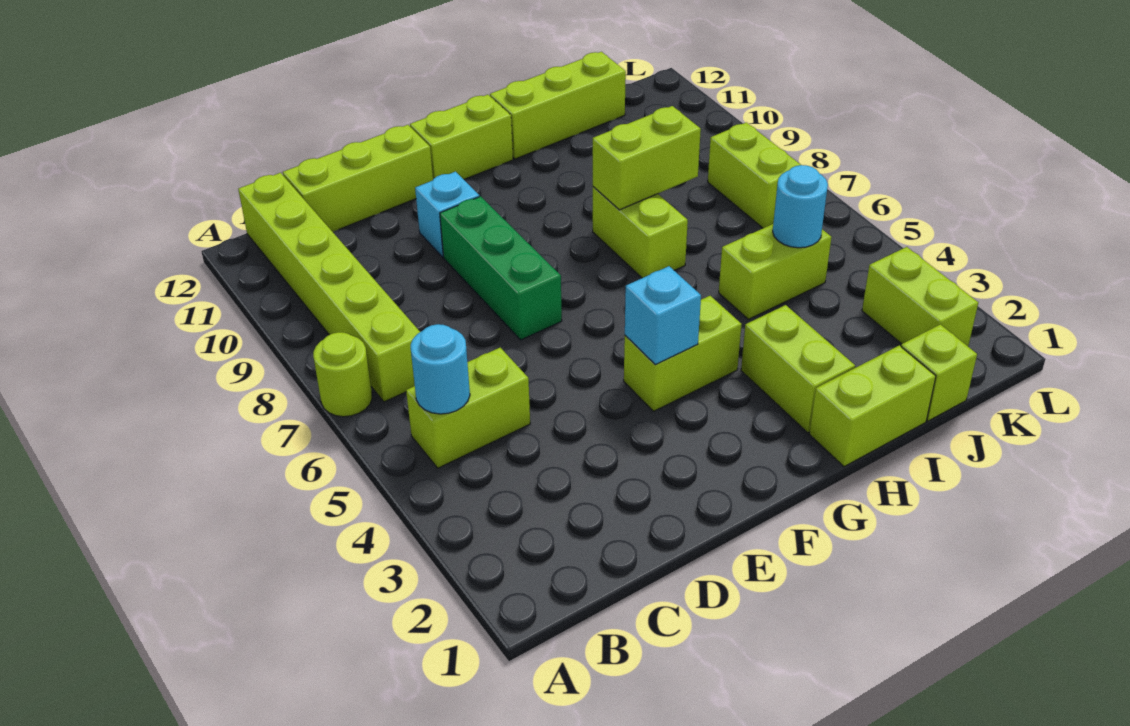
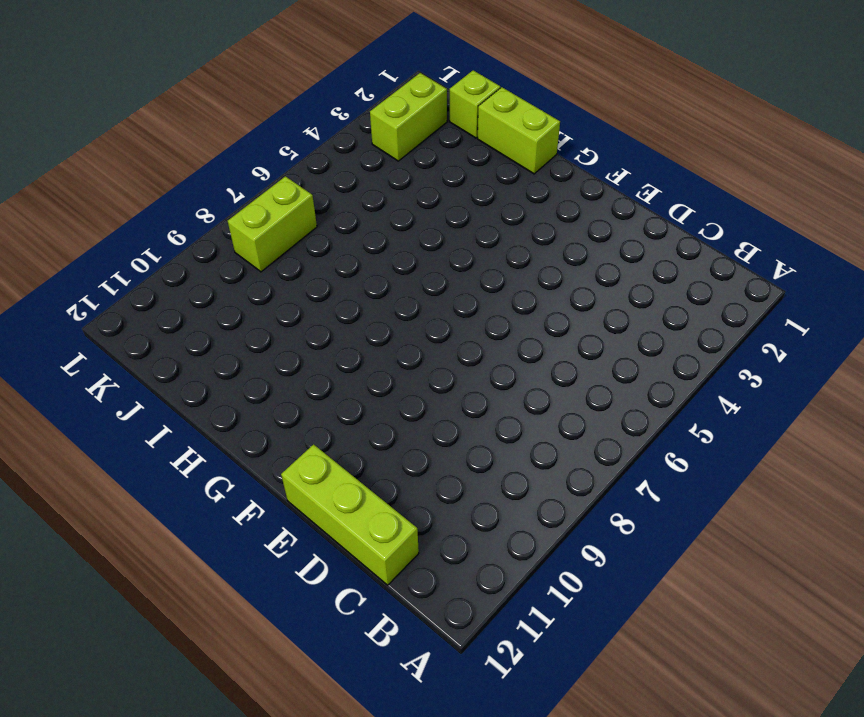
none -> lime round brick A7 level 1
none -> lime brick B5:C5 level 1
none -> lime brick B7:B12 level 1

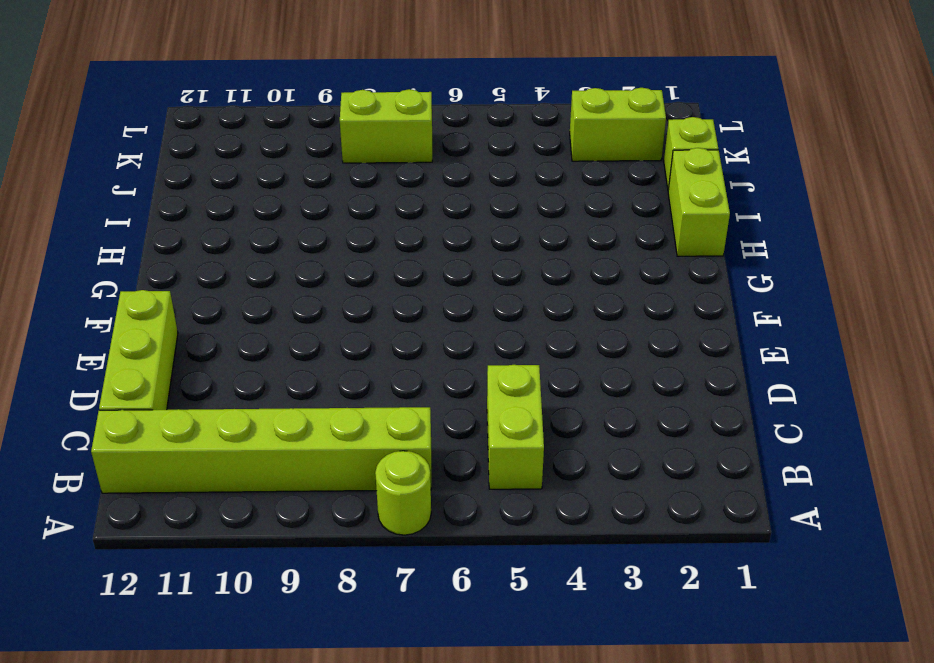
none -> green brick E7:E9 level 1
none -> cyan brick E10 level 1
none -> lime brick F4:G4 level 1

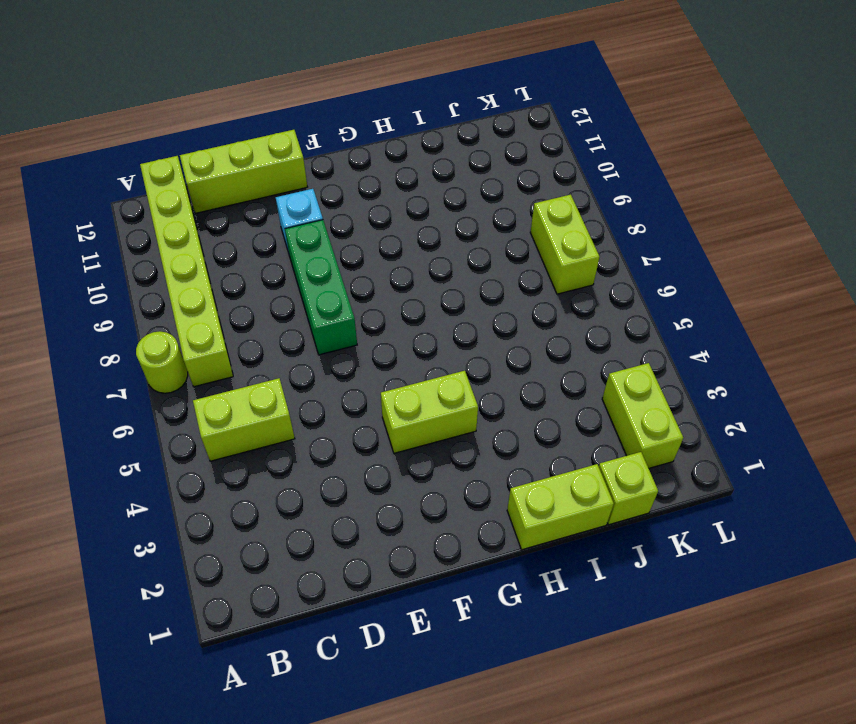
none -> lime brick F12:G12 level 1
none -> lime brick H2:H3 level 1
none -> lime brick H7:H8 level 1

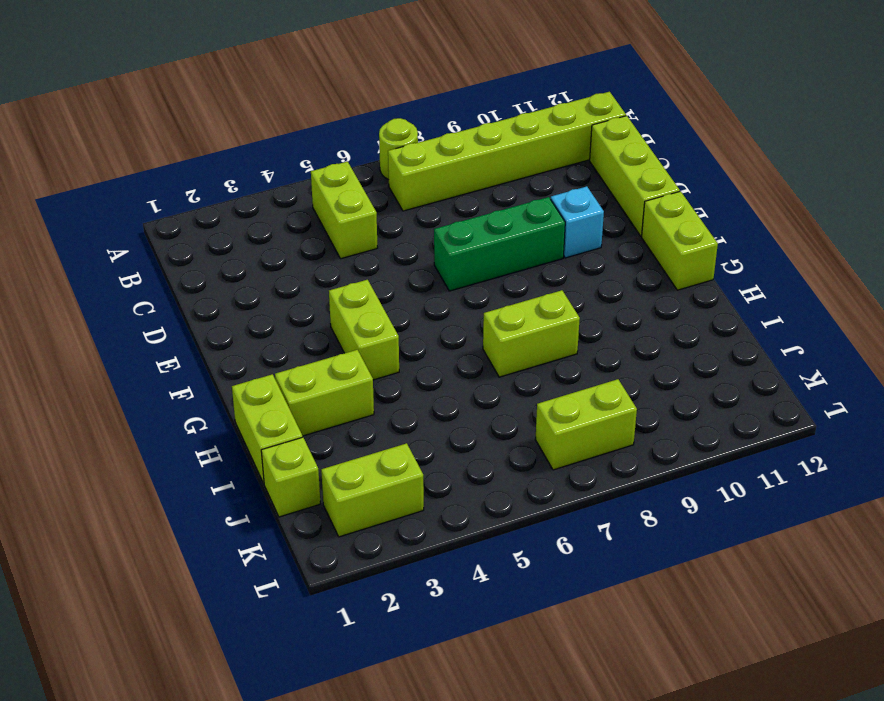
none -> lime brick H12:J12 level 1
none -> lime brick I5:J5 level 1
none -> cyan round brick B5 level 2

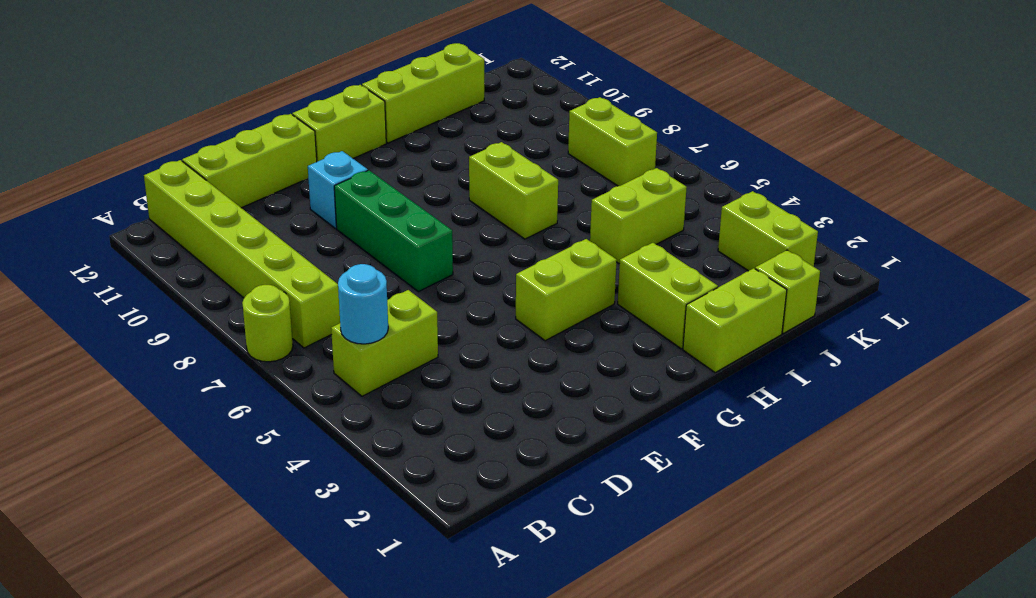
none -> cyan brick F4 level 2
none -> lime brick H8:I8 level 2
none -> cyan round brick J5 level 2

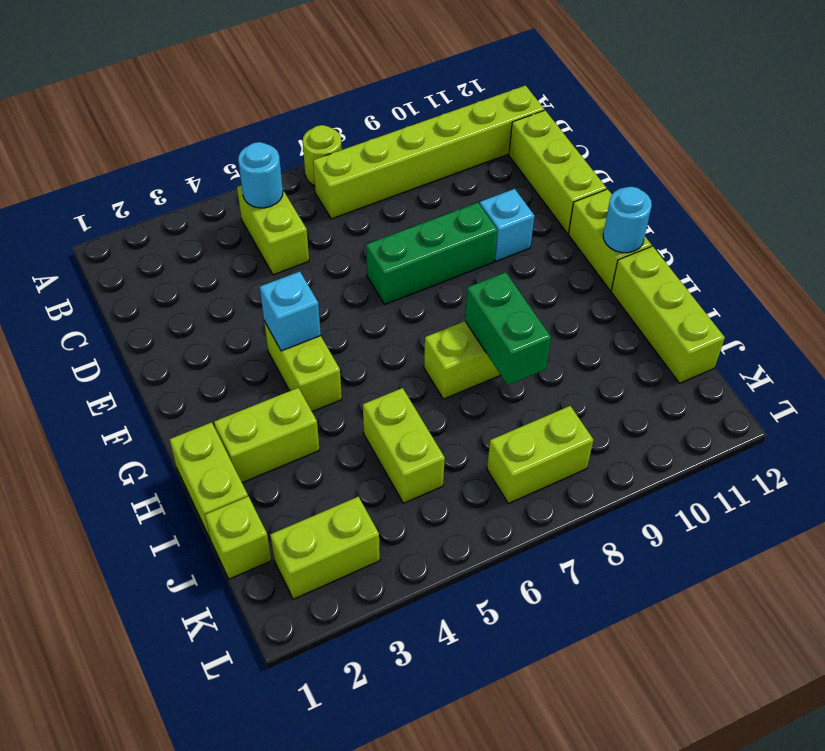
cyan round brick G12 level 2 -> cyan round brick J5 level 2
green brick H8:I8 level 2 -> lime brick H8:I8 level 2

